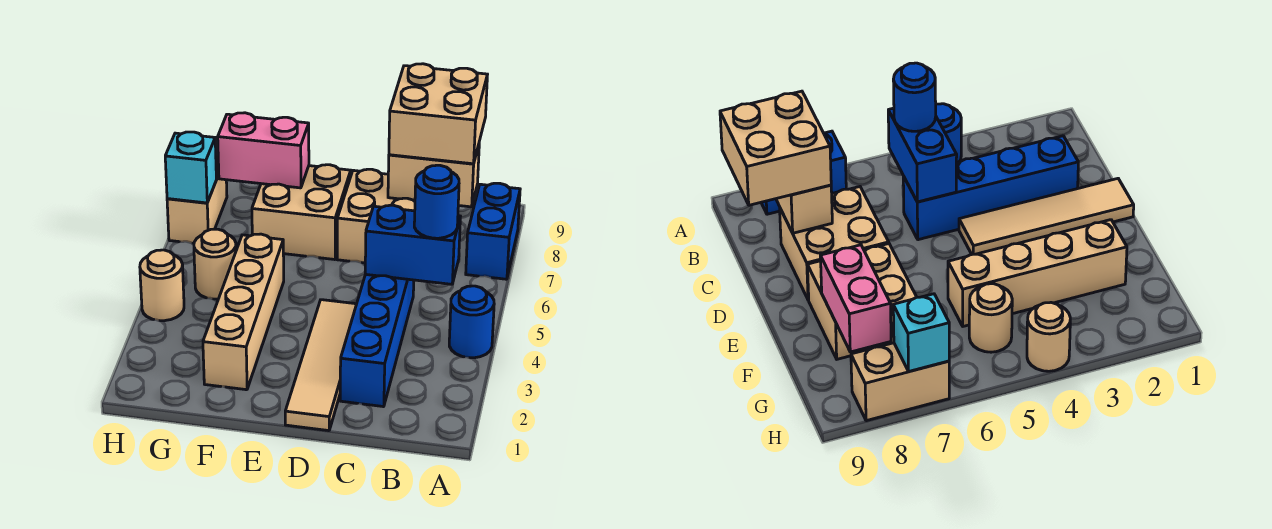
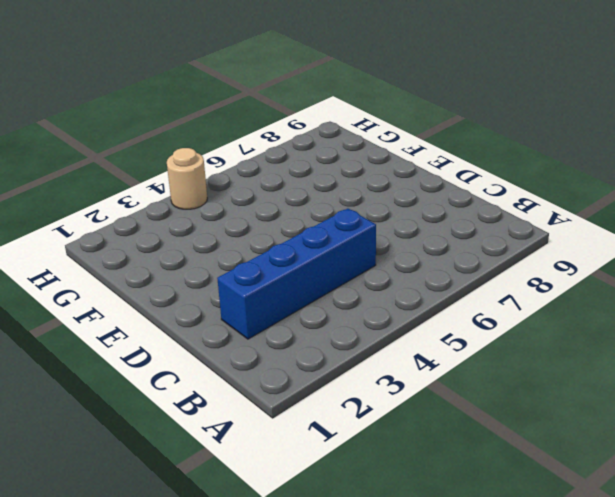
none -> blue round brick A4 level 1
none -> blue brick A7:A8 level 1
none -> tan brick C7:D8 level 1

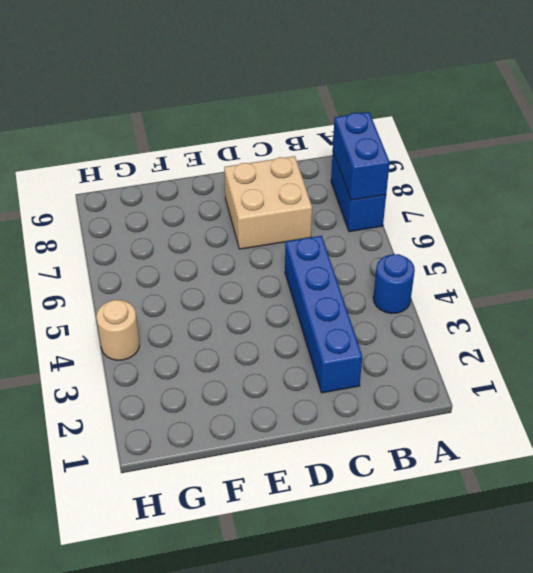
blue brick A7:A8 level 2 -> blue brick B5:C5 level 2
none -> tan tile D1:D4 level 1
none -> tan brick E7:F8 level 1
none -> tan brick F2:F5 level 1

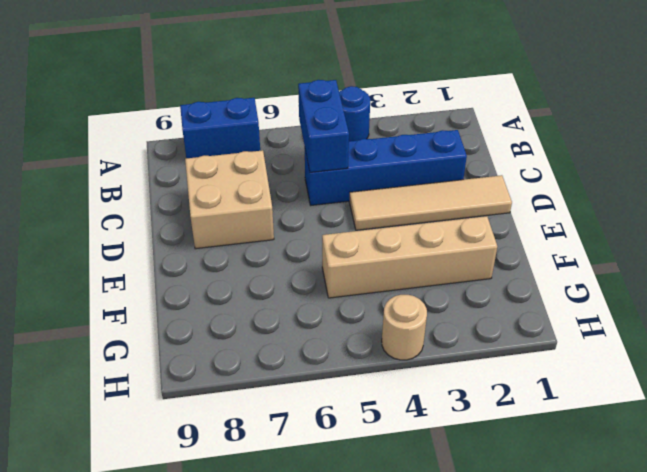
none -> tan brick E7:F8 level 1
none -> tan round brick G5 level 1
none -> tan brick H7:H8 level 1

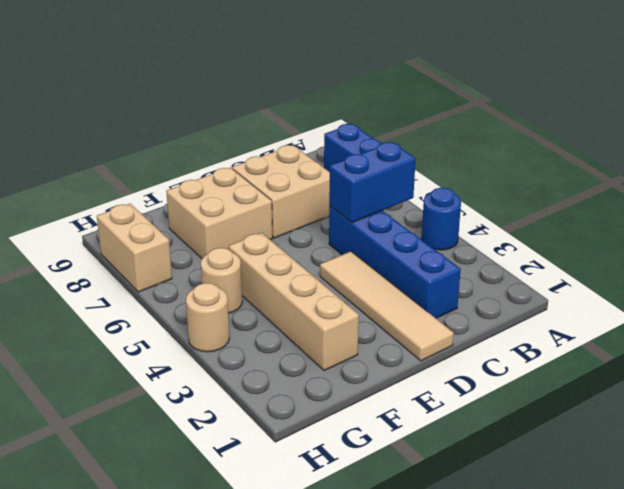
none -> tan brick B8:C8 level 2
none -> pink brick F8:G8 level 2
none -> cyan brick H7 level 2

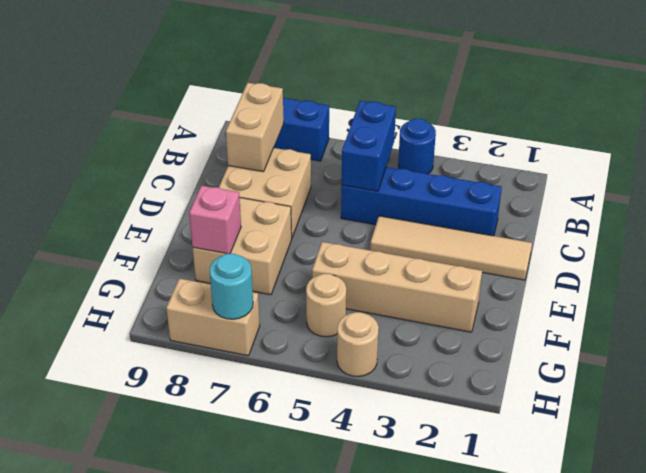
pink brick F8 level 2 -> pink brick F8:G8 level 2
cyan round brick H7 level 2 -> cyan brick H7 level 2
none -> blue round brick B5 level 3
none -> tan brick B8:C9 level 3

